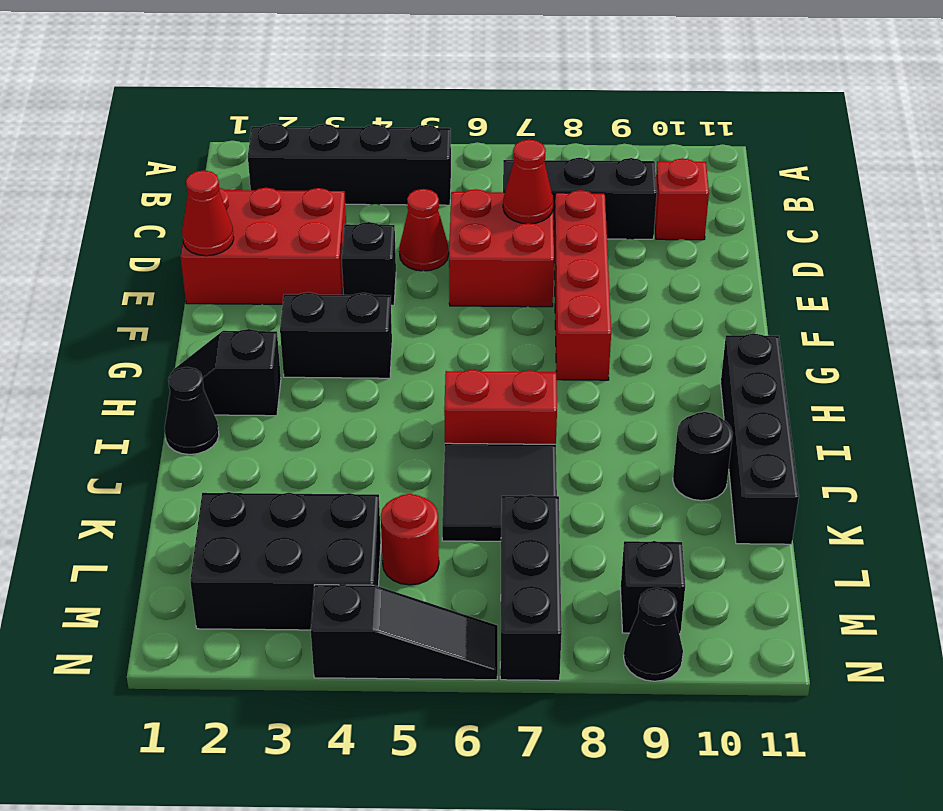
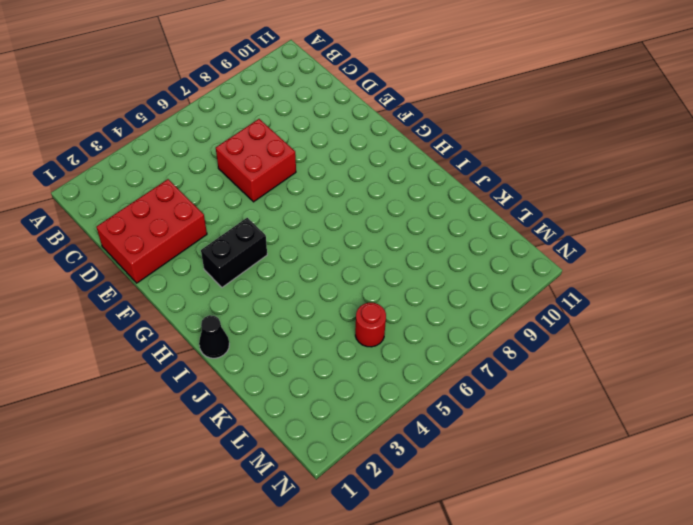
none -> black brick B2:B5 level 1
none -> black brick C7:C9 level 1
none -> red brick C10 level 1

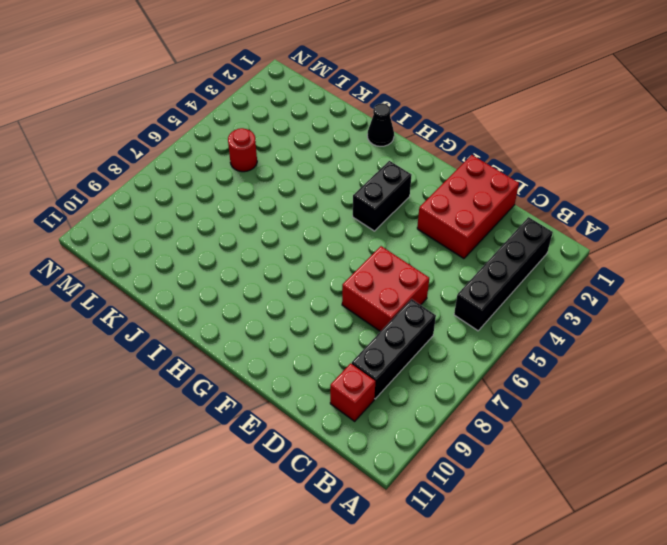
none -> red cone D5 level 1
none -> red brick D8:G8 level 1
none -> black brick E4 level 1

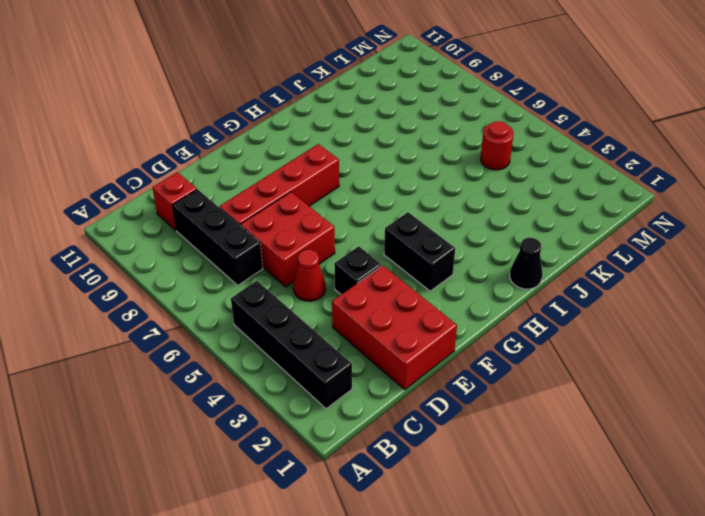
none -> black slope H1:H2 level 1 top 2
none -> black brick H11:K11 level 1
none -> red brick I6:I7 level 1

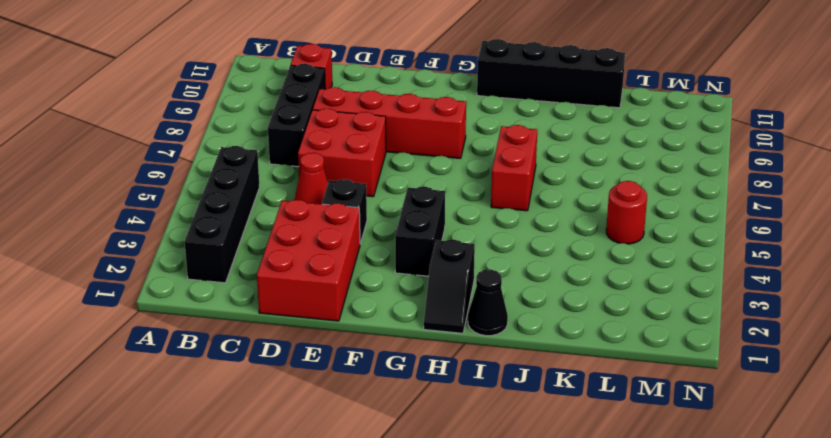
none -> black tile J6:K7 level 1
none -> black round brick J10 level 1
none -> black brick L2:M4 level 1

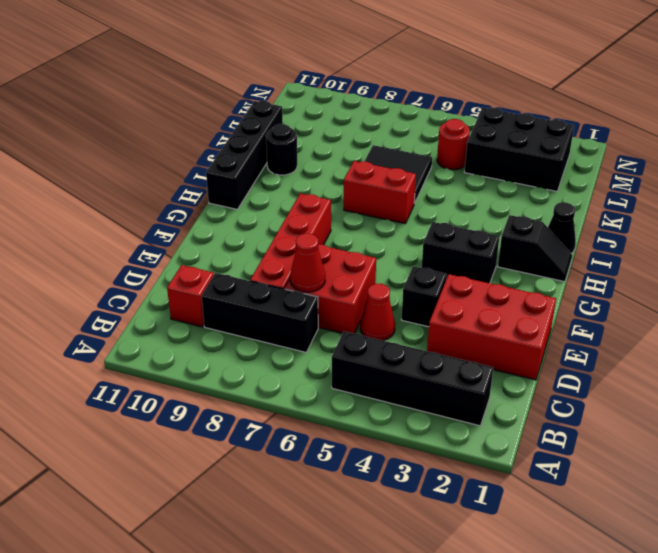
none -> black brick L7:N7 level 1
none -> black brick M9 level 1
none -> black slope N4:N6 level 1 top 4

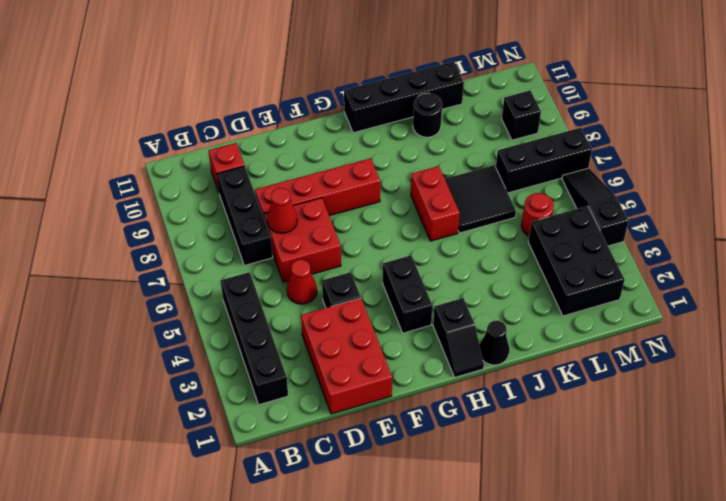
none -> black cone N9 level 1
none -> red cone E1 level 2

